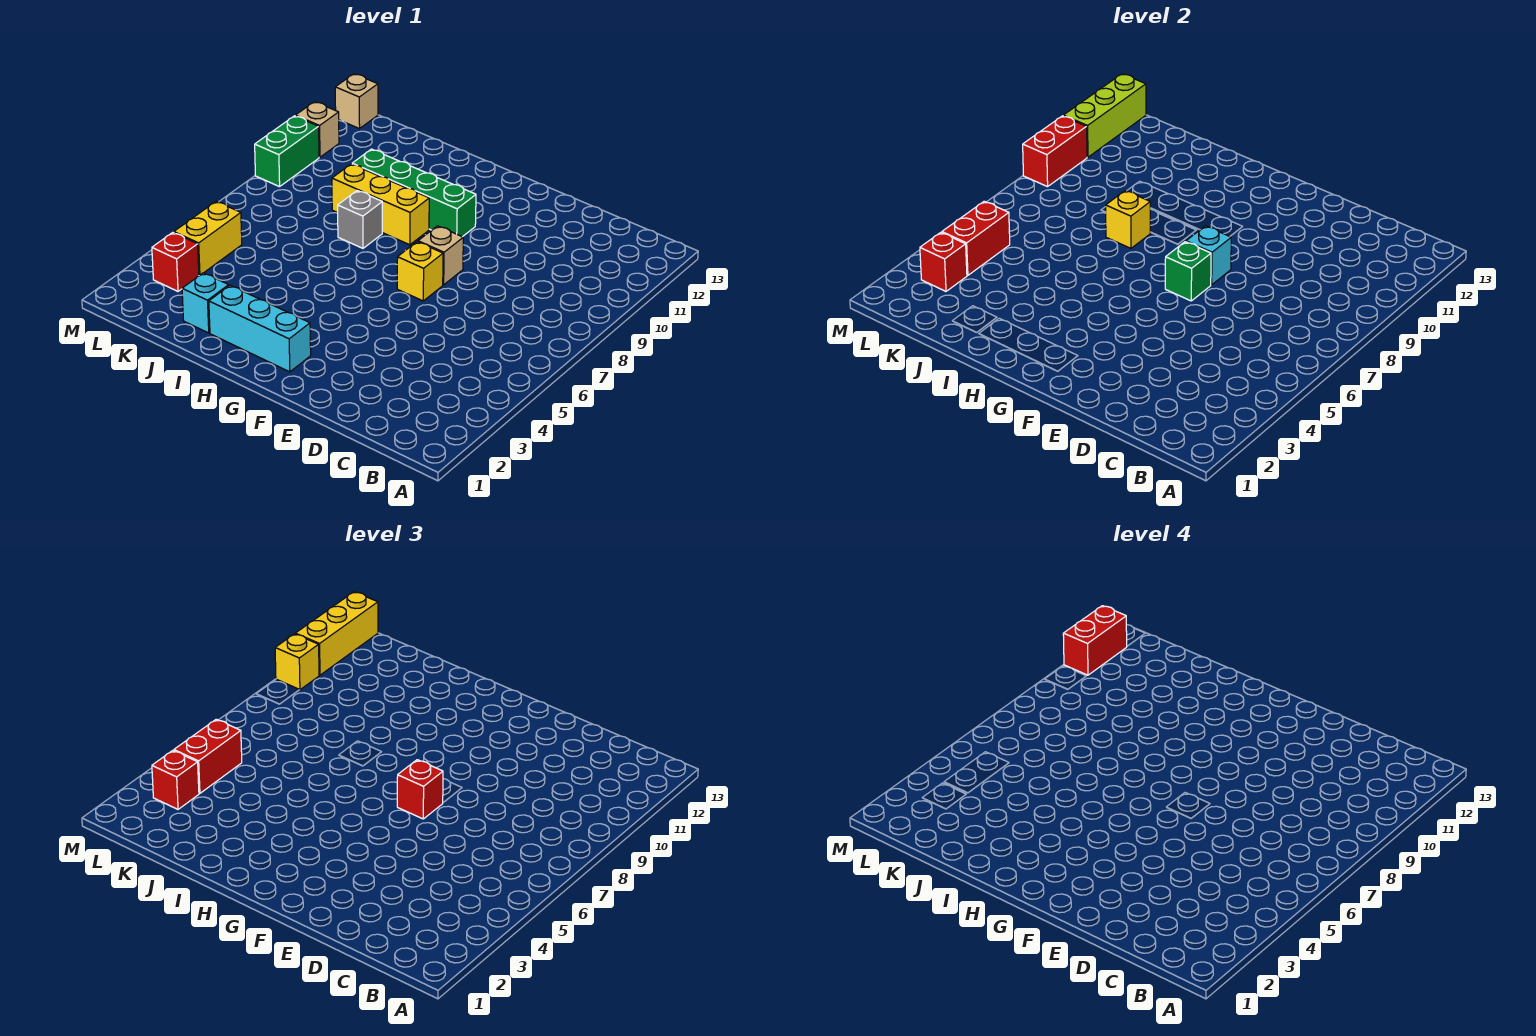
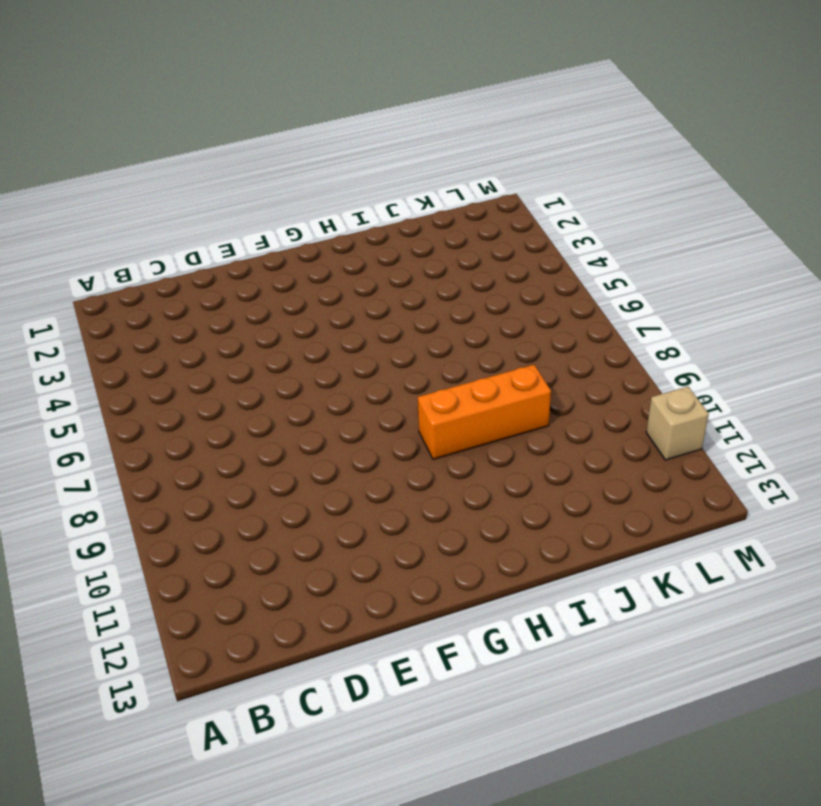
orange brick H9:J9 level 1 -> yellow brick H9:J9 level 1
none -> yellow brick F7 level 1
none -> tan brick F8 level 1
none -> cyan brick G2:I2 level 1

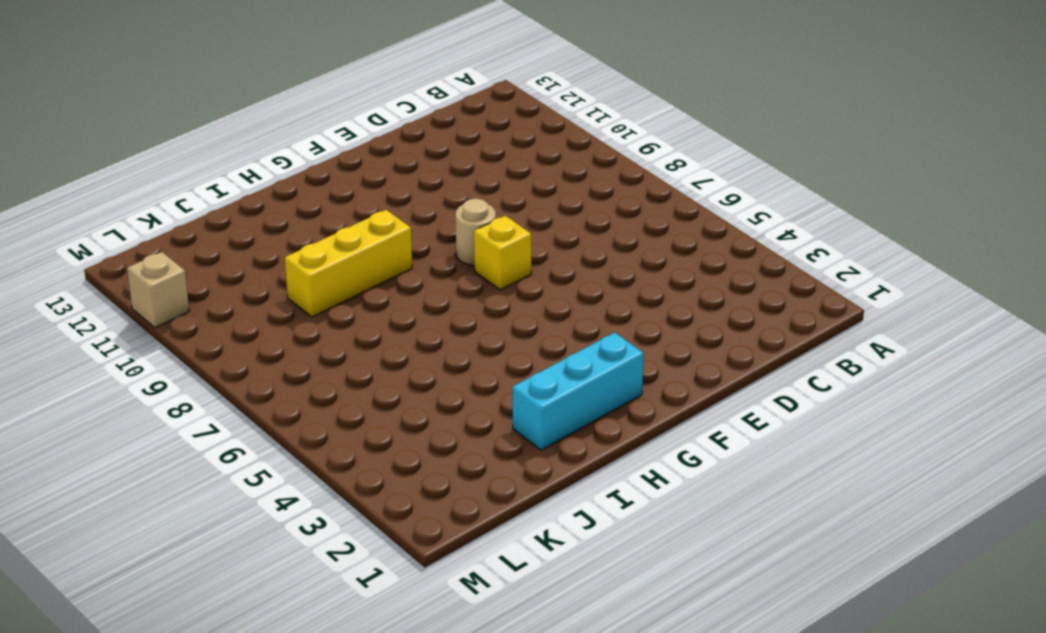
tan round brick F8 level 1 -> tan brick F8 level 1
none -> green brick G10:J10 level 1
none -> grey brick I8 level 1
none -> cyan brick J2 level 1

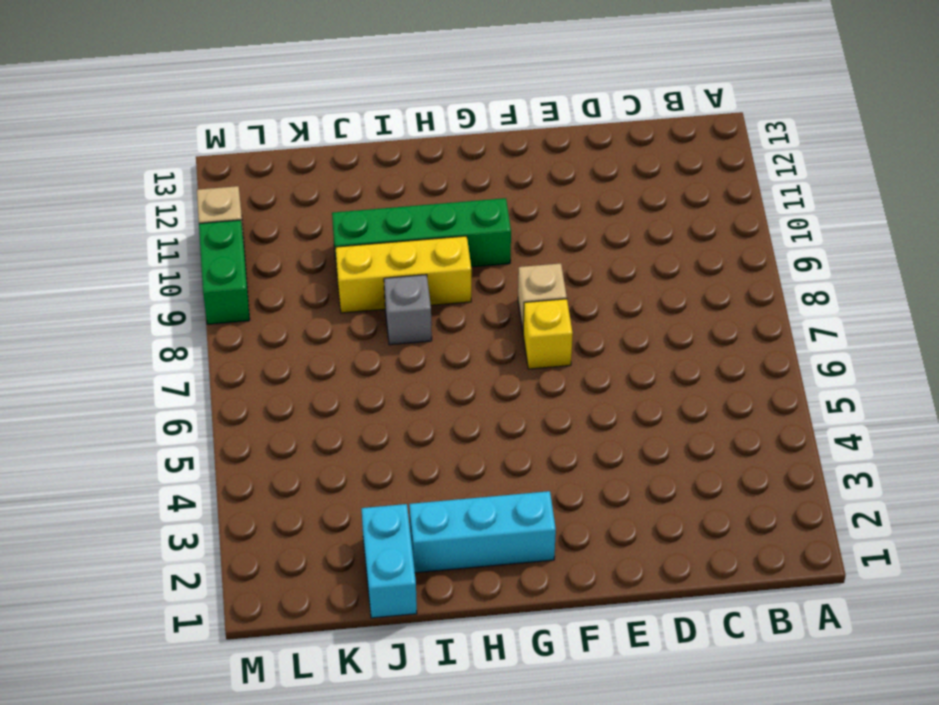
cyan brick J1:J2 level 1 -> cyan brick J2 level 1
none -> red brick L3 level 1
none -> yellow brick L4:L5 level 1
none -> tan brick M13 level 1

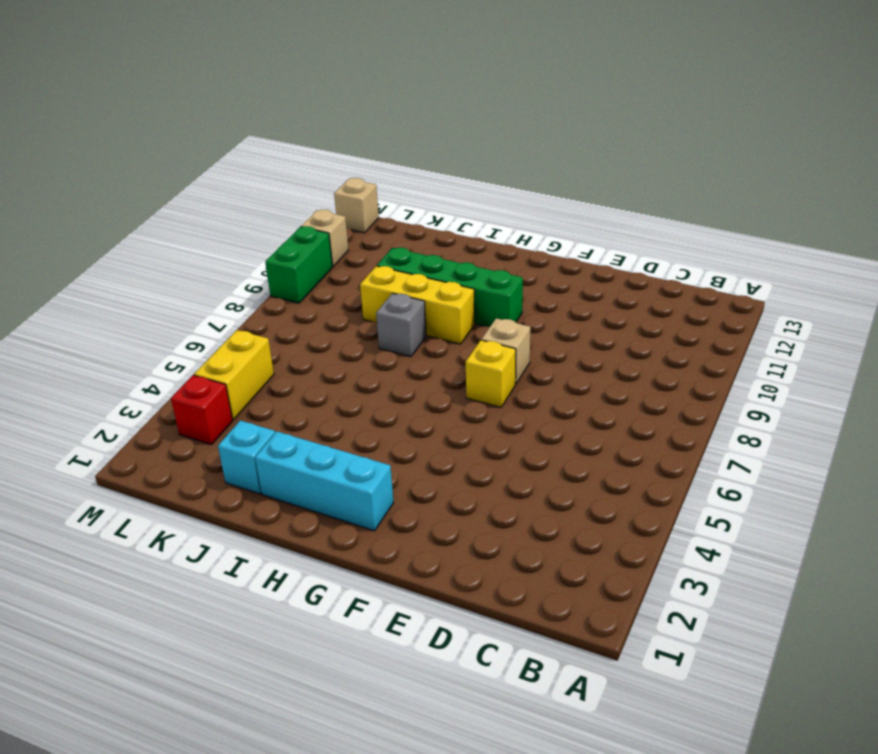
none -> green brick F7 level 2
none -> cyan brick F8 level 2
none -> yellow brick I8 level 2

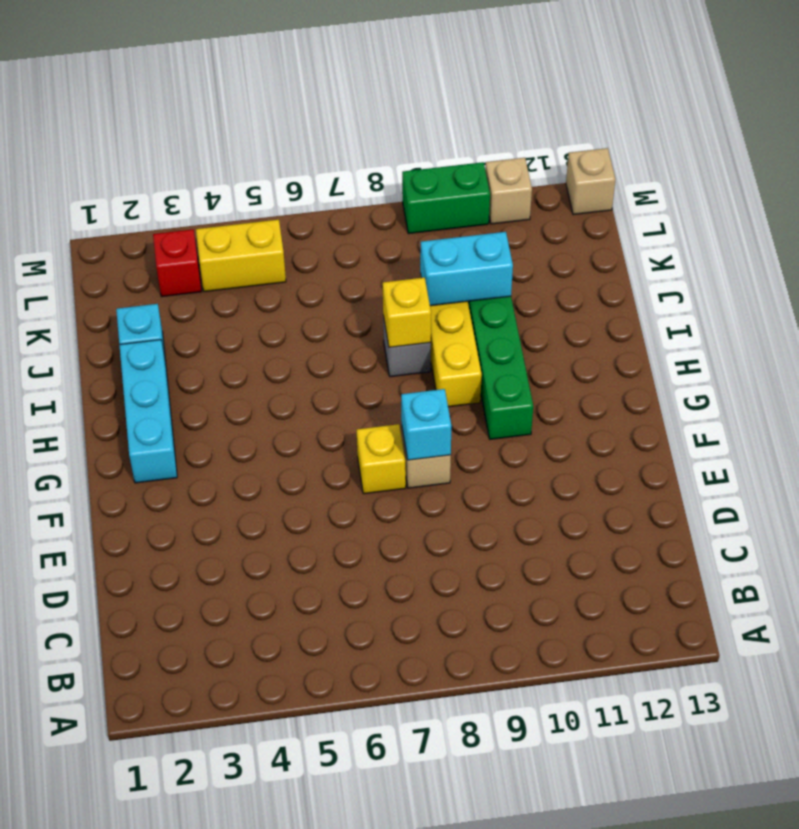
cyan brick J9:J10 level 2 -> none
none -> green brick F7 level 2
none -> red brick L3 level 2
none -> red brick L4:L5 level 2

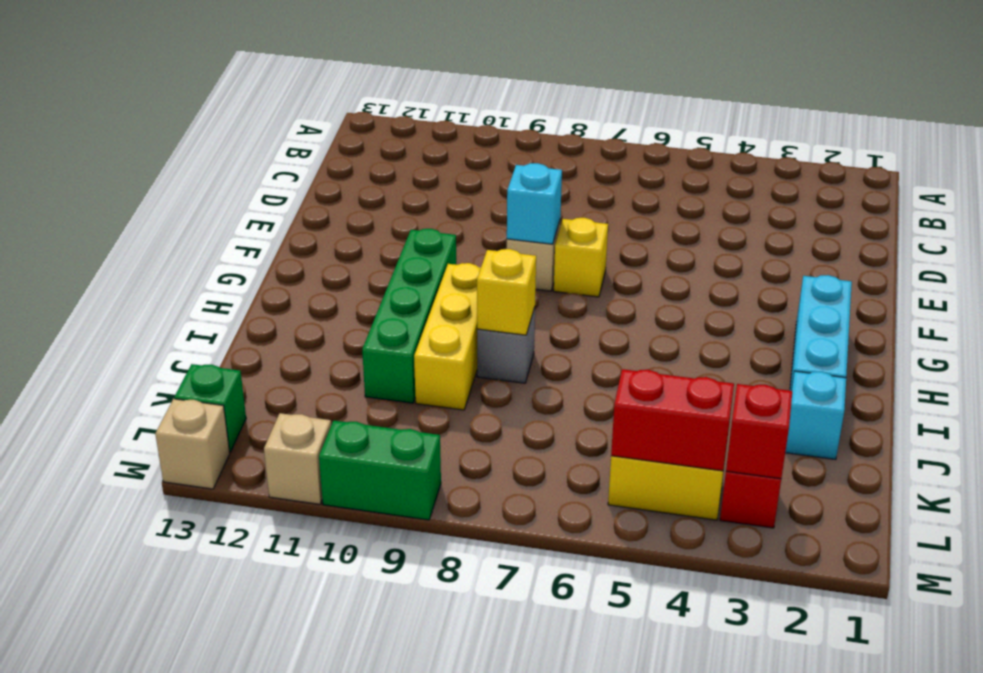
green brick L13 level 1 -> green brick F7 level 2
none -> red brick M9:M10 level 2
none -> lime brick M11:M13 level 2
none -> red brick F7 level 3

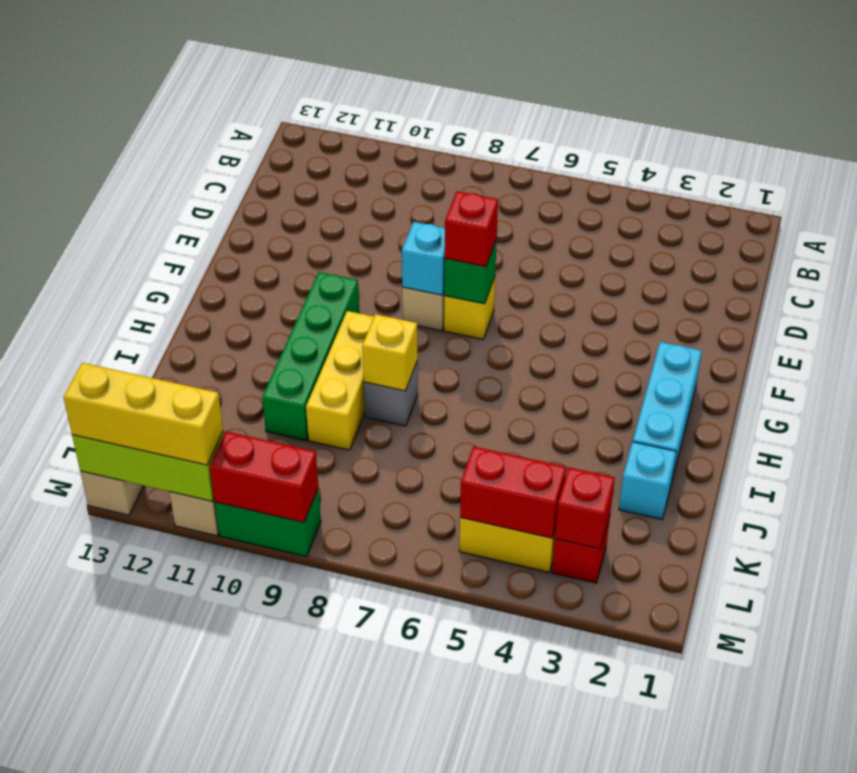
none -> red brick L3 level 3
none -> red brick L4:L5 level 3
none -> yellow brick M10 level 3

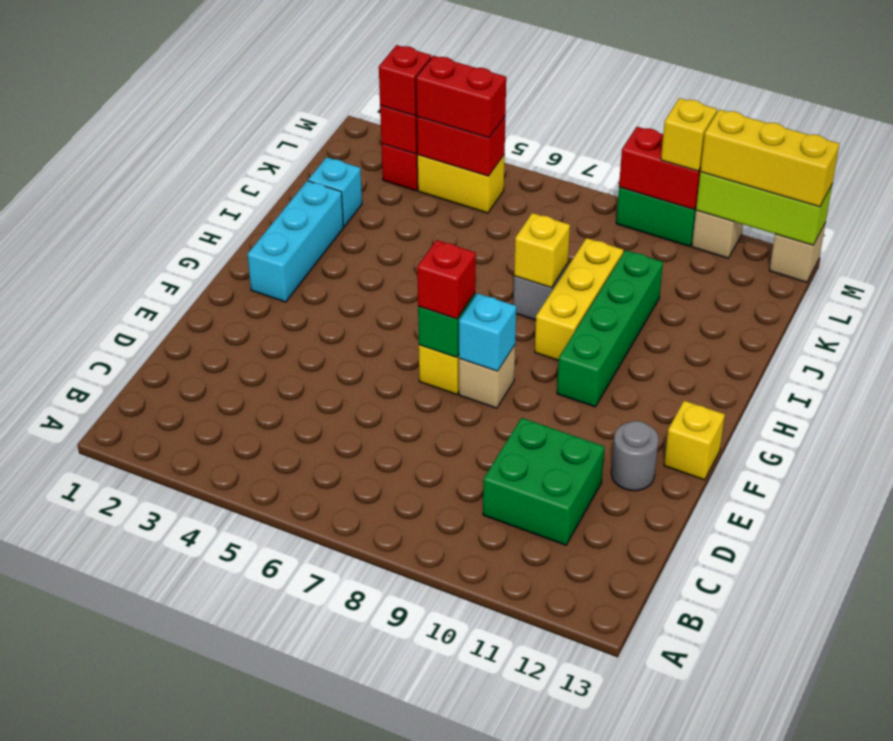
green brick C10:D11 level 1 -> none
grey round brick E12 level 1 -> none
yellow brick F13 level 1 -> none
none -> red brick M11:M12 level 4

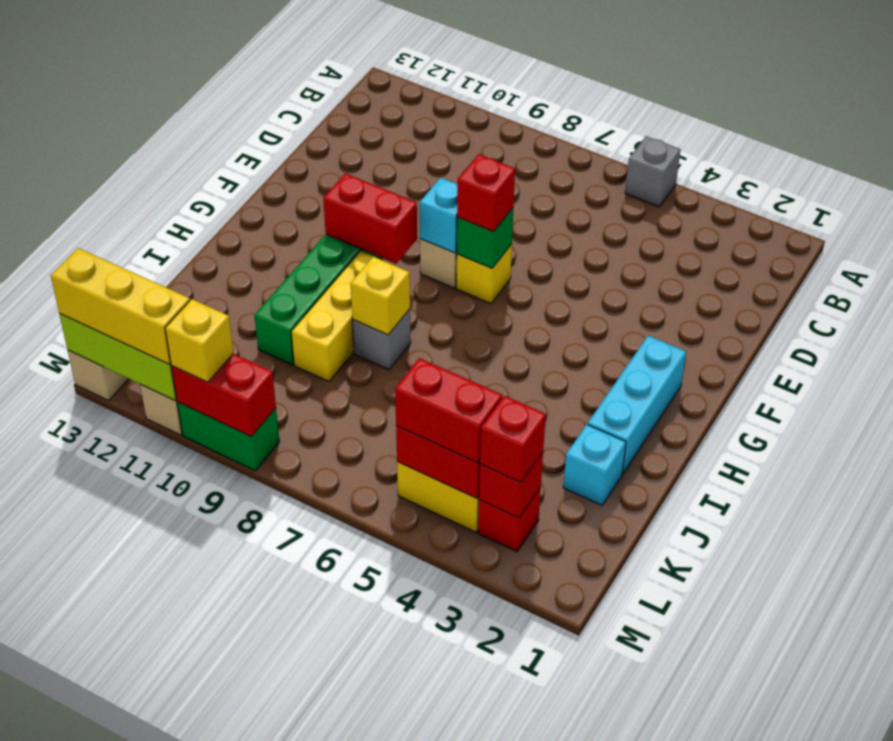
grey brick A5 level 1 -> none
red brick G9:G10 level 2 -> red brick M11:M12 level 4

